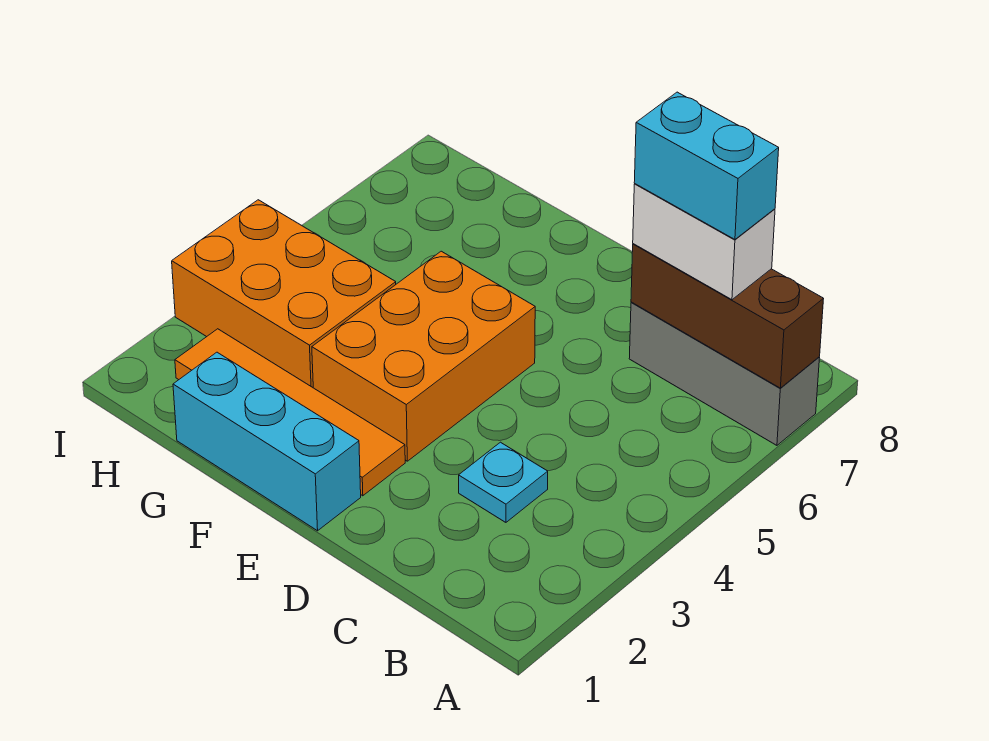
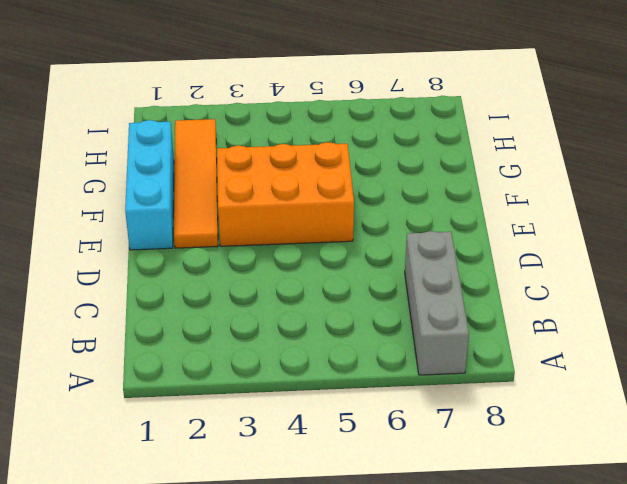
none -> cyan plate C3 level 1
none -> orange brick G3:I4 level 1

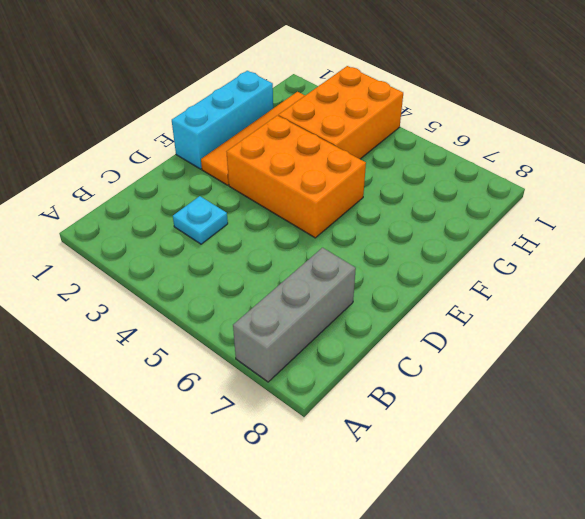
none -> brown brick A7:C7 level 2
none -> white brick B7:C7 level 3

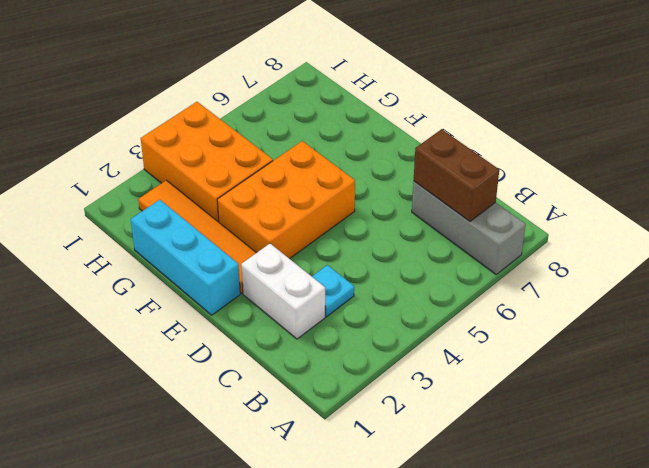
brown brick B7:C7 level 2 -> brown brick A7:C7 level 2
white brick C2:D2 level 1 -> white brick B7:C7 level 3
none -> cyan brick B7:C7 level 4

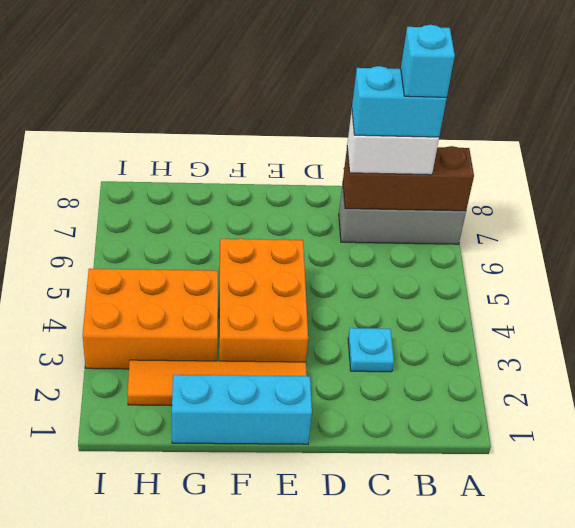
cyan brick B7 level 5 -> none

